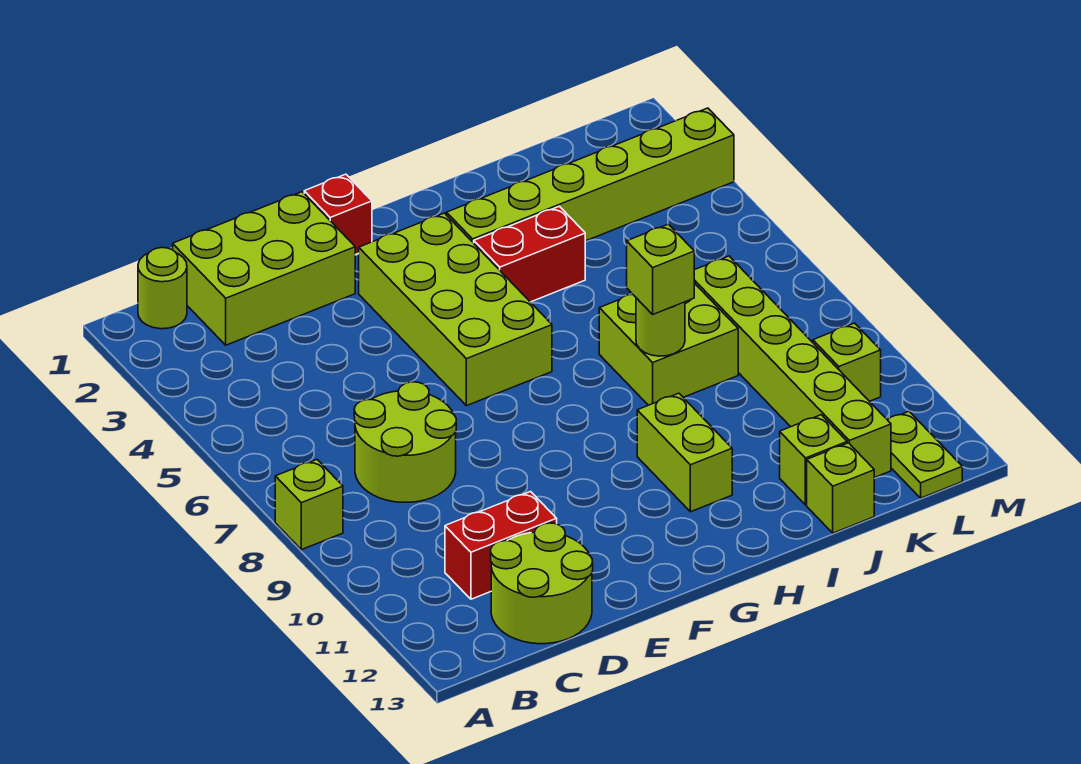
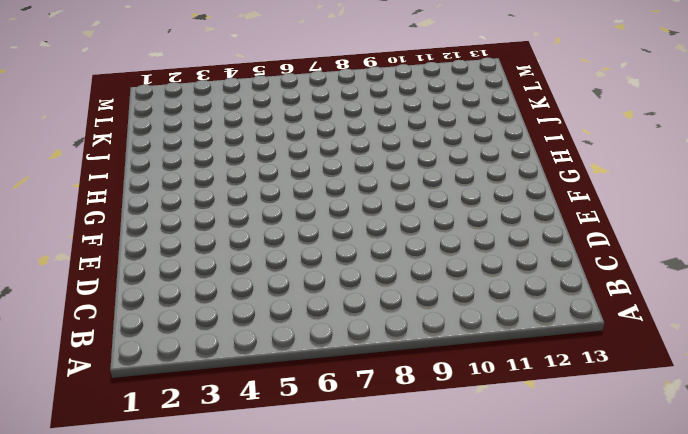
none -> lime brick A8 level 1
none -> lime round brick B1 level 1
none -> lime brick C1:E2 level 1

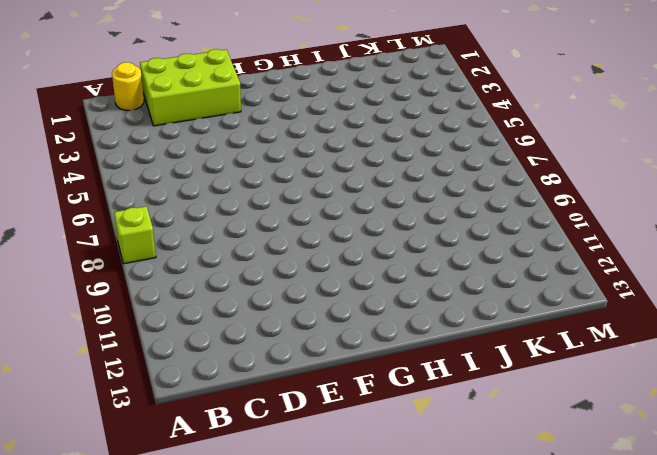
yellow round brick B1 level 1 -> lime round brick B1 level 1
none -> lime round brick C7:D8 level 1
none -> red brick C11:D11 level 1
none -> lime round brick C12:D13 level 1

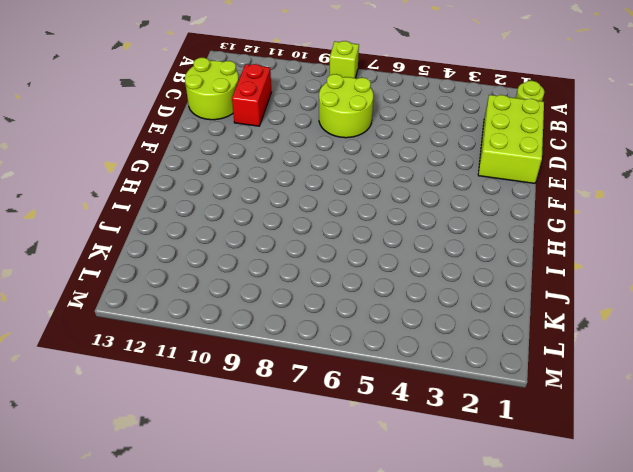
none -> red brick F1 level 1
none -> lime brick F3:G6 level 1
none -> lime brick H3:M3 level 1

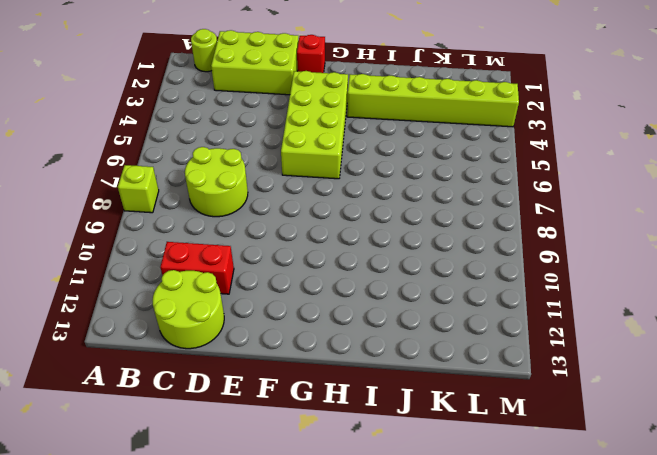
none -> red brick H4:I4 level 1
none -> lime brick H10:H11 level 1
none -> lime brick I7:J8 level 1

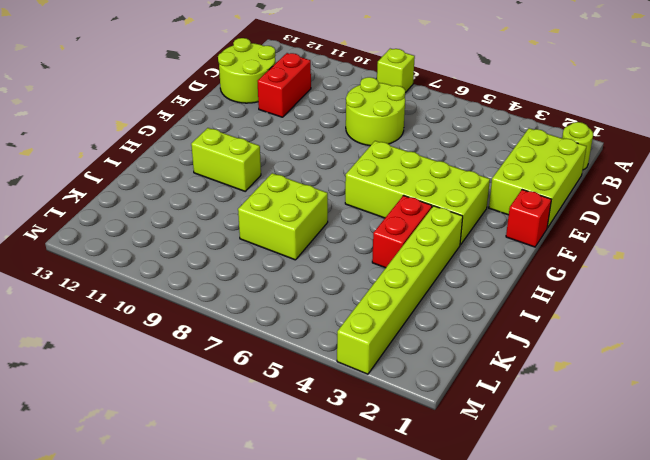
none -> lime brick J12 level 1
none -> lime brick J13 level 1
none -> lime brick K7:K12 level 1

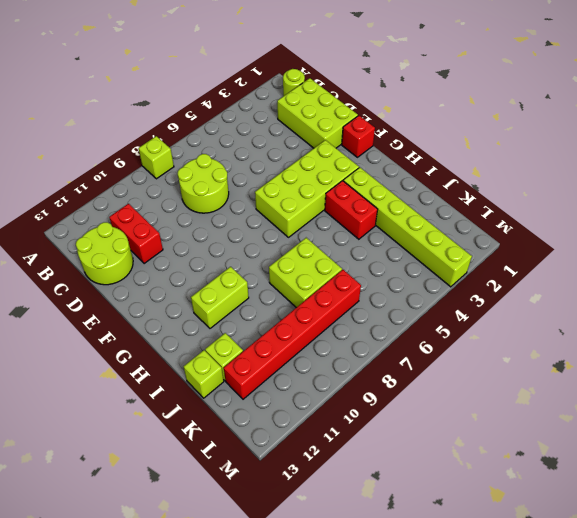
red brick K7:K12 level 1 -> lime brick K7:K12 level 1
none -> lime brick L10 level 1
none -> lime plate L12:L13 level 1
none -> lime round brick I8 level 2

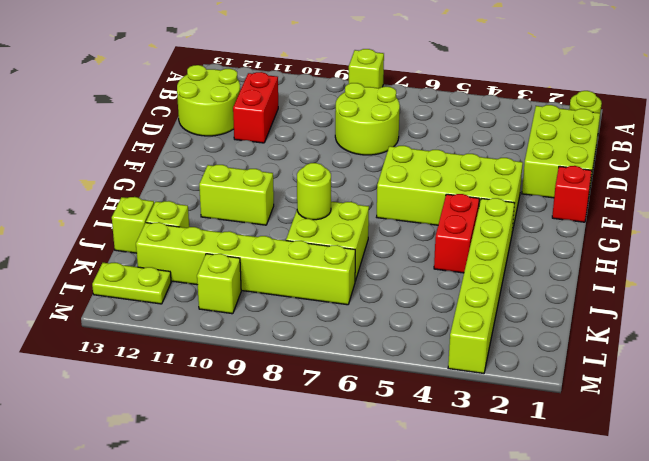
none -> lime brick I8 level 3

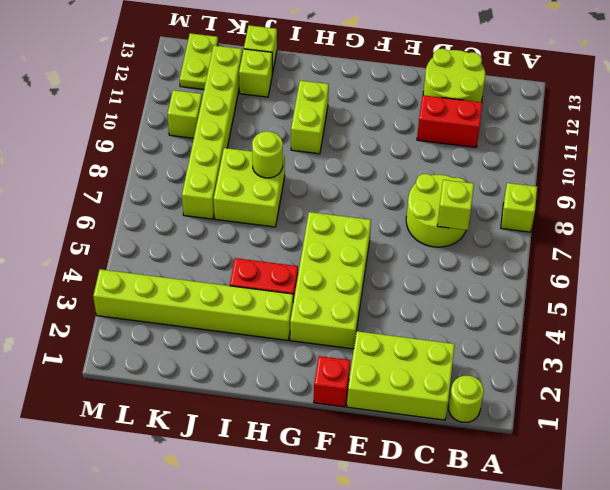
lime brick C7 level 2 -> lime brick I8 level 3

